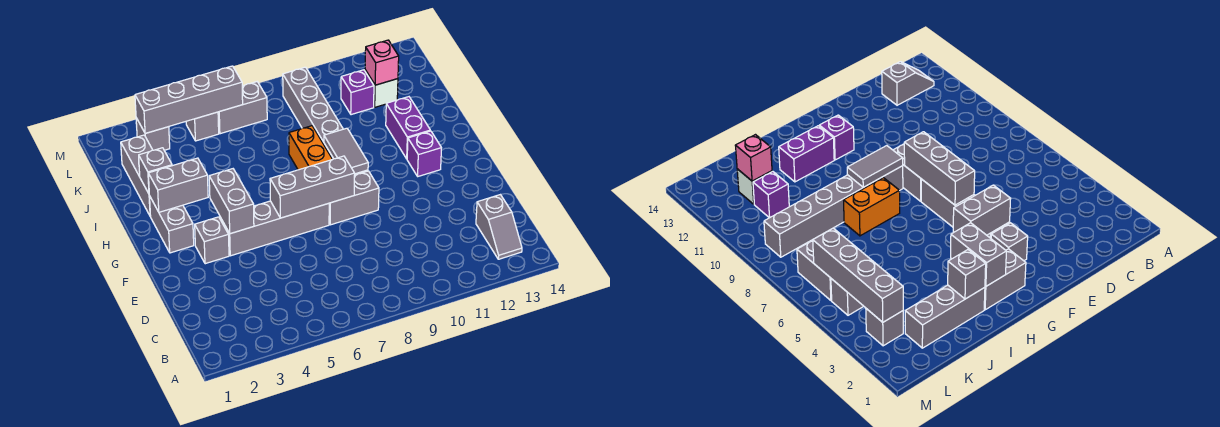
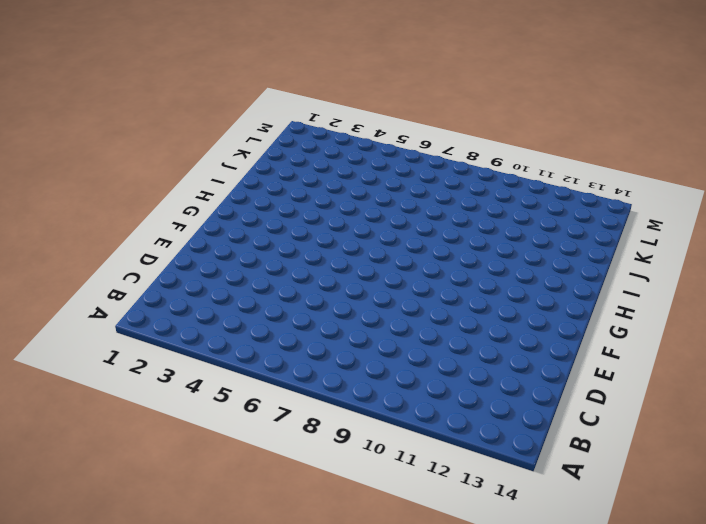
none -> grey slope B13:C13 level 1 top C
none -> grey brick F3 level 1
none -> grey brick F4:F7 level 1

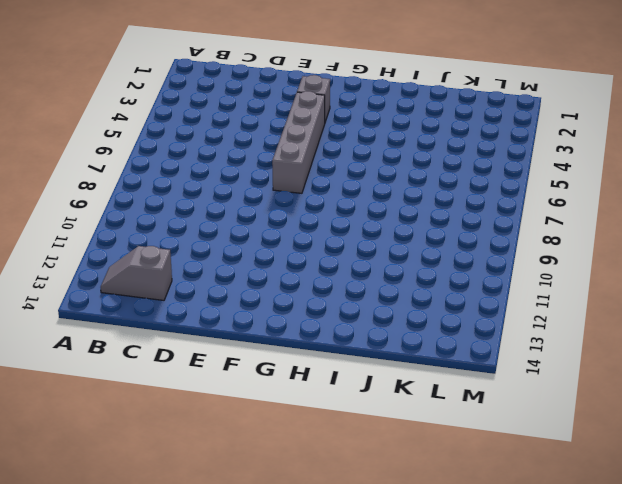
none -> grey brick F8:F9 level 1
none -> grey brick G2:H2 level 1
none -> grey brick G9:L9 level 1

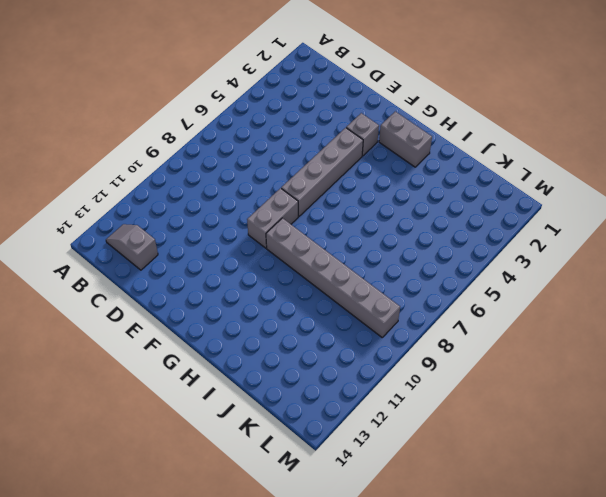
none -> purple brick G12 level 1
none -> orange brick H8:I8 level 1
none -> purple brick H12:I12 level 1

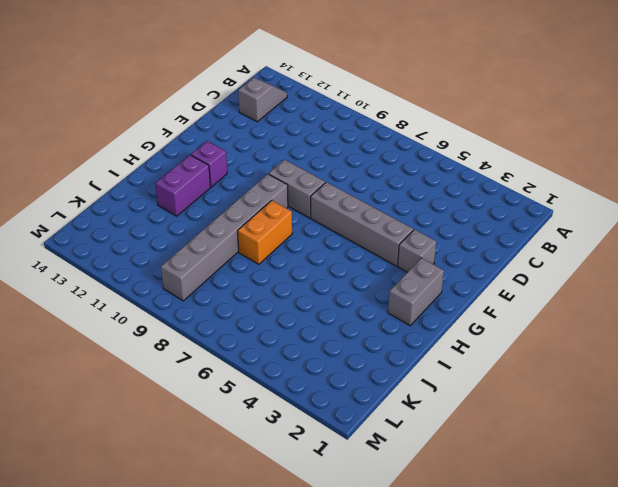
none -> grey brick I2:K2 level 1
none -> purple brick K11 level 1
none -> white brick K12 level 1

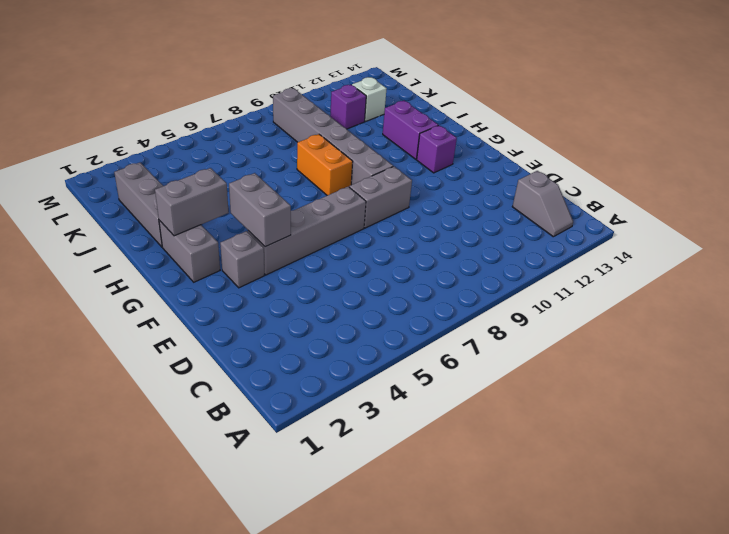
none -> grey brick L3 level 1
none -> grey brick L5 level 1
none -> grey brick L6:L7 level 1

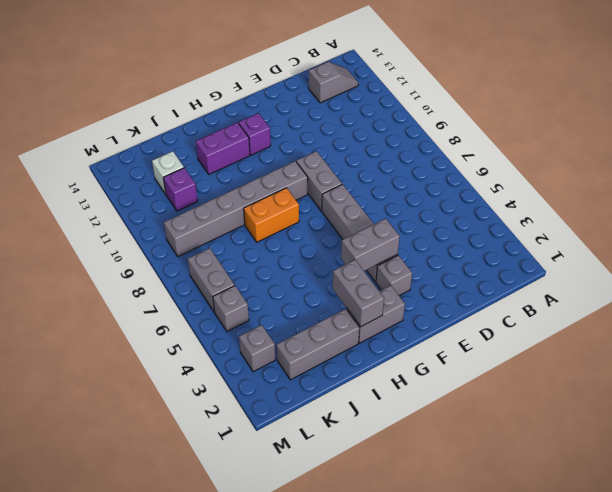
none -> grey brick F6:F8 level 2
none -> grey tile G9:H9 level 2
none -> grey brick I2 level 2

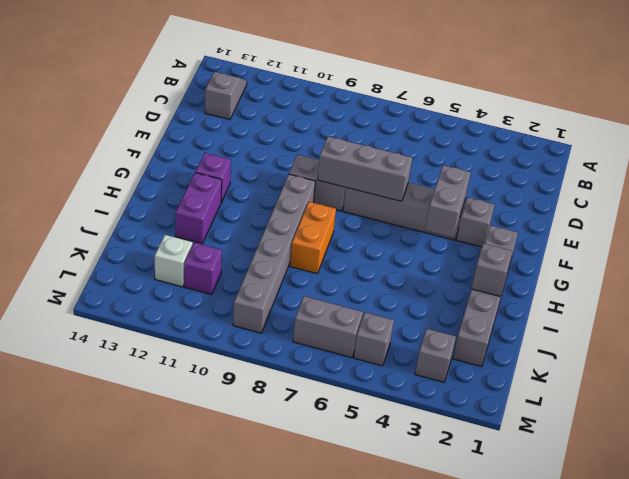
none -> grey tile G9:H9 level 2
none -> grey brick H2:H3 level 2
none -> pink brick K12 level 2

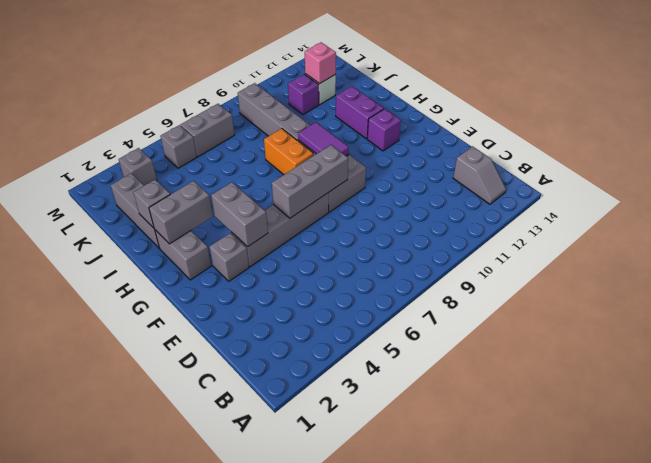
purple tile G9:H9 level 2 -> grey tile G9:H9 level 2
none -> grey brick L3:L6 level 2

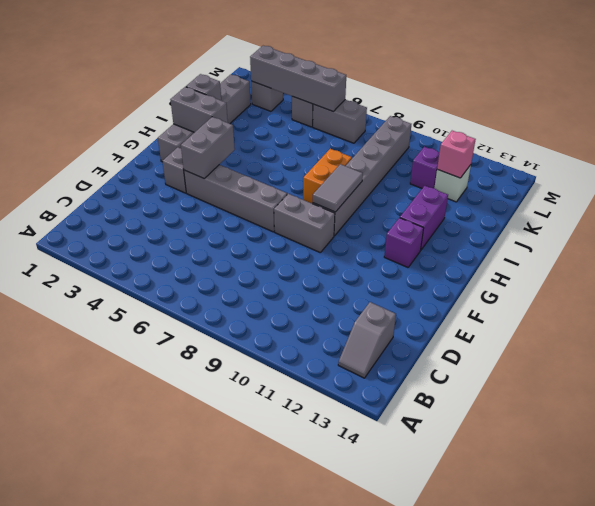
none -> grey brick F6:F8 level 2

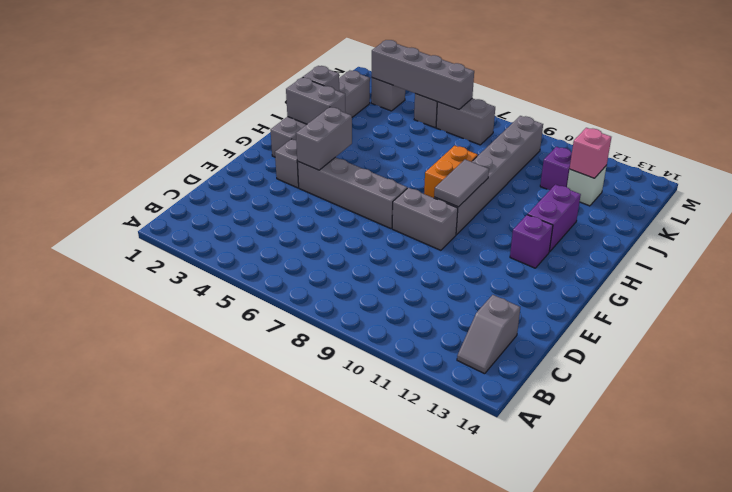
none -> grey brick F6:F8 level 2

